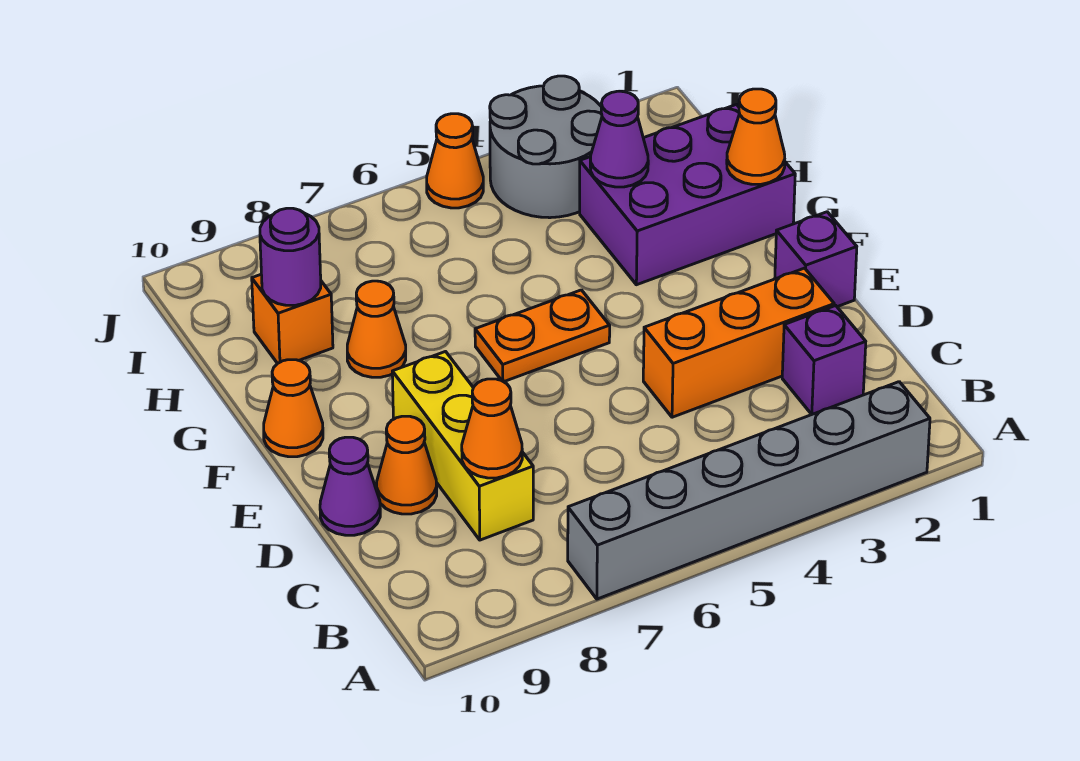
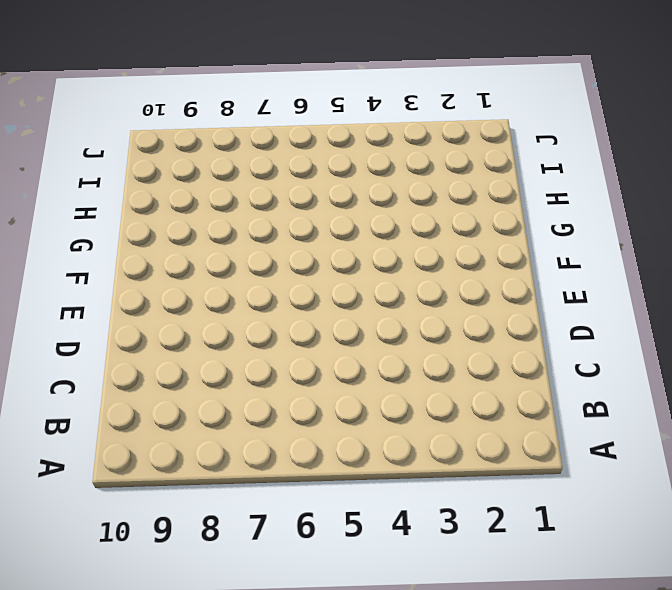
none -> grey brick A2:A7 level 1
none -> purple brick C2 level 1
none -> yellow brick C8:E8 level 1

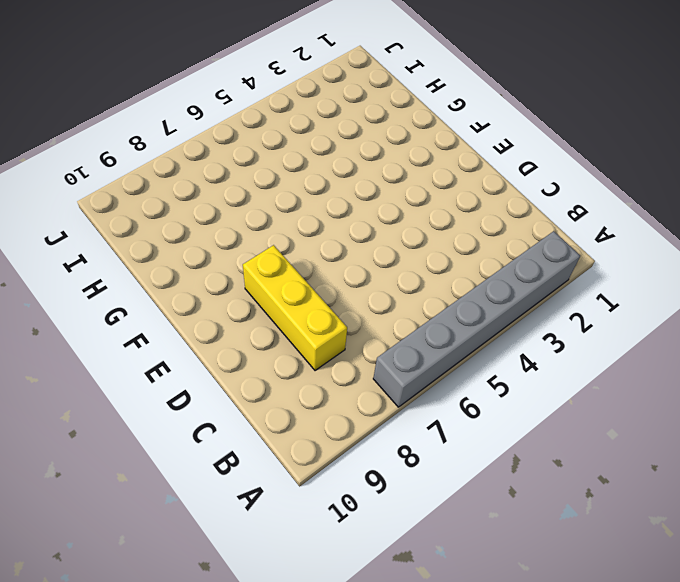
none -> purple brick C2 level 1
none -> orange brick D2:D4 level 1
none -> orange cone D9 level 1

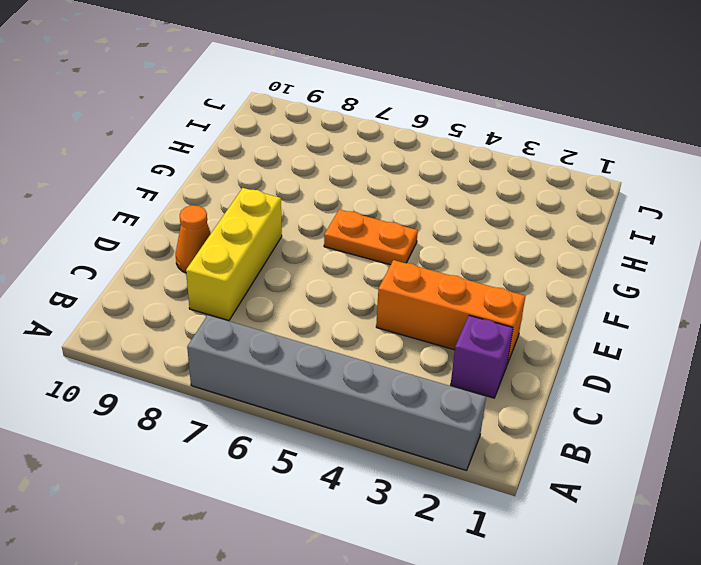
none -> purple cone D10 level 1
none -> purple brick E1 level 1
none -> orange cone F10 level 1

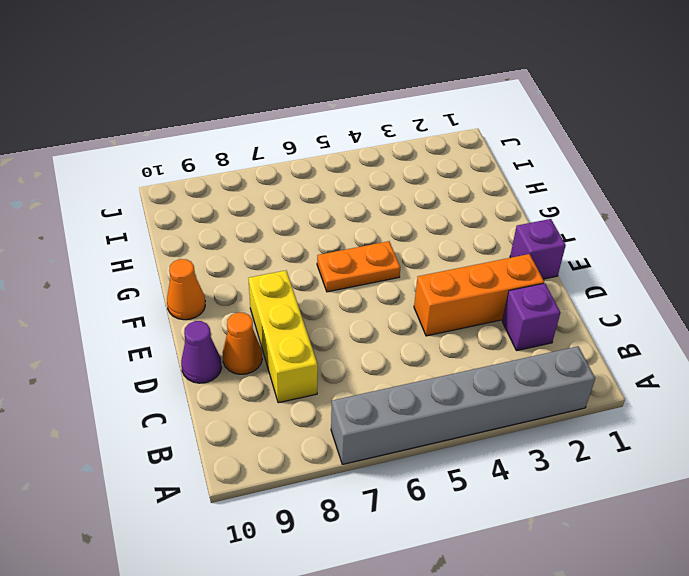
none -> purple brick G1:H3 level 1
none -> orange cone G8 level 1
none -> orange brick H9 level 1

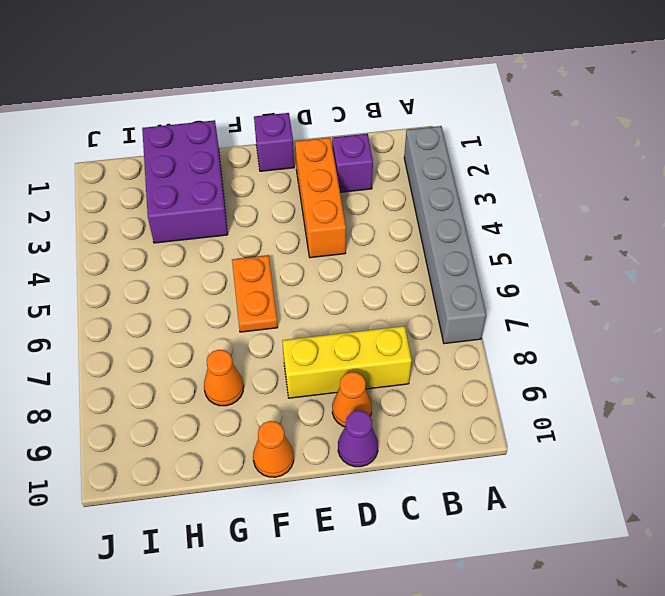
none -> orange brick H9 level 1
none -> grey round brick I3:J4 level 1
none -> orange cone J5 level 1

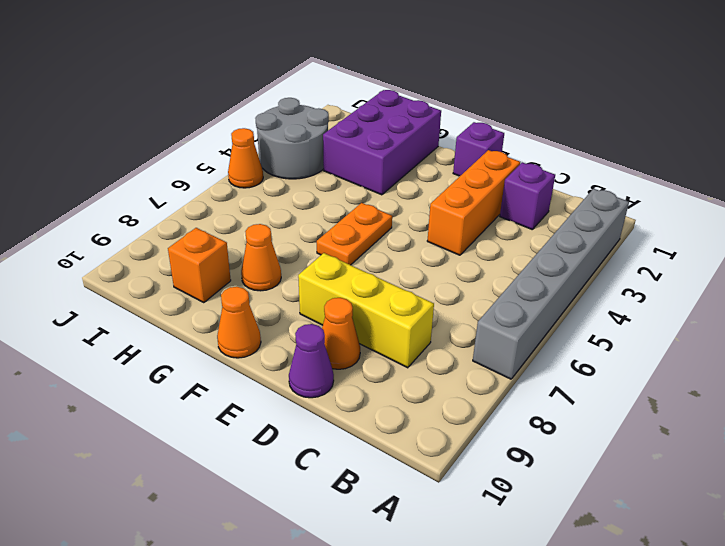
none -> orange cone C8 level 2
none -> orange cone G1 level 2
none -> purple cone H3 level 2

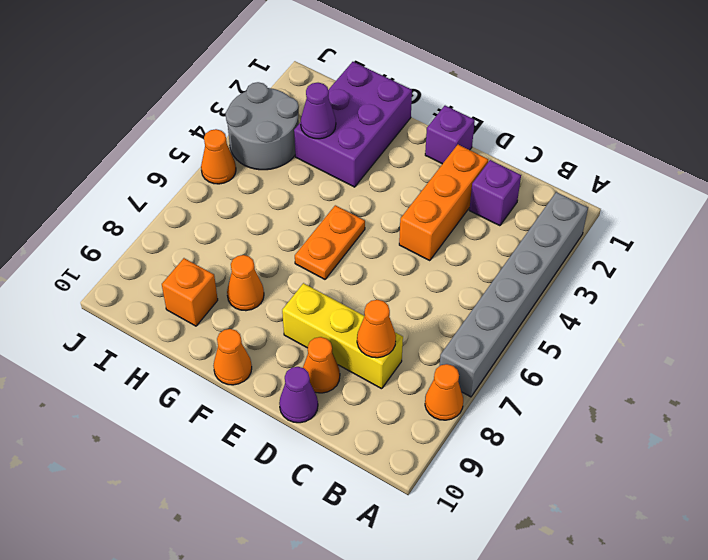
orange cone A8 level 1 -> orange cone G1 level 2
none -> purple round brick H9 level 2

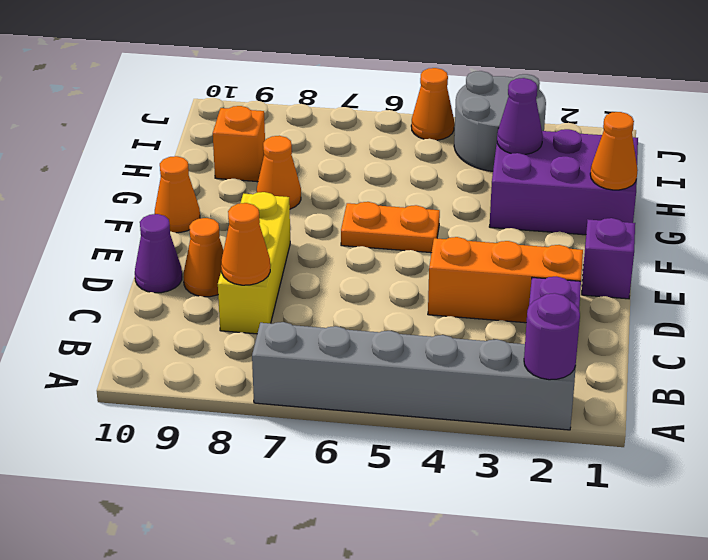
purple round brick A2 level 2 -> purple round brick H9 level 2

